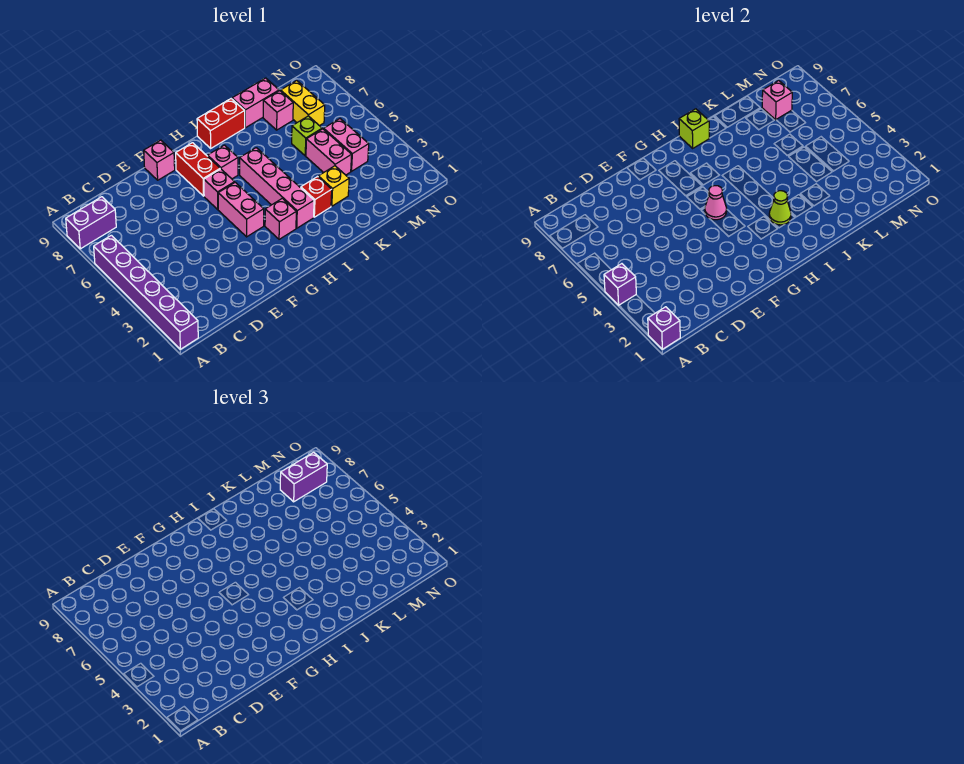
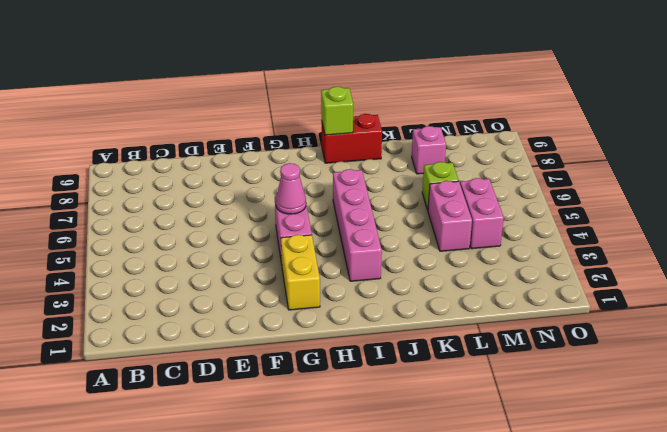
yellow brick G2:G3 level 1 -> yellow brick M7:M8 level 1
none -> purple brick A1:A6 level 1
none -> purple brick A8:B8 level 1
none -> pink brick F9 level 1

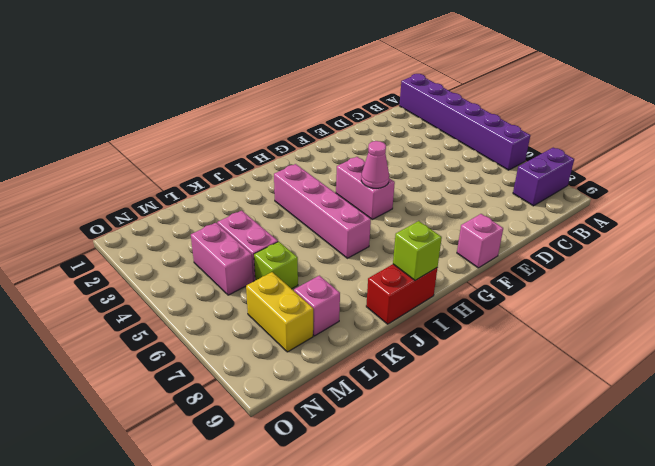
none -> pink brick G6 level 1
none -> red brick G7:G8 level 1
none -> pink brick H3 level 1

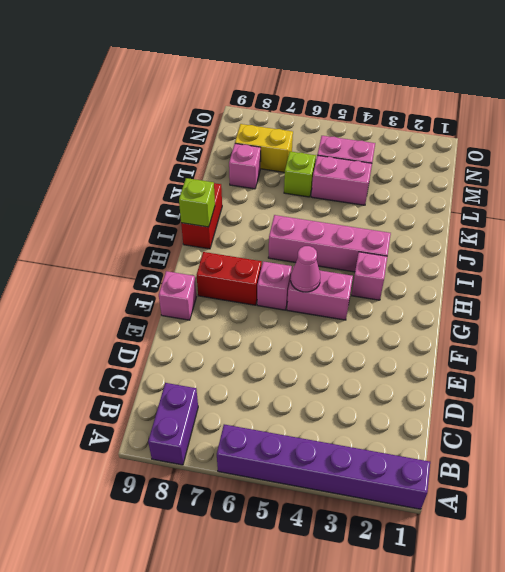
none -> pink brick H7 level 1
none -> red brick J3 level 1
none -> yellow brick K3 level 1

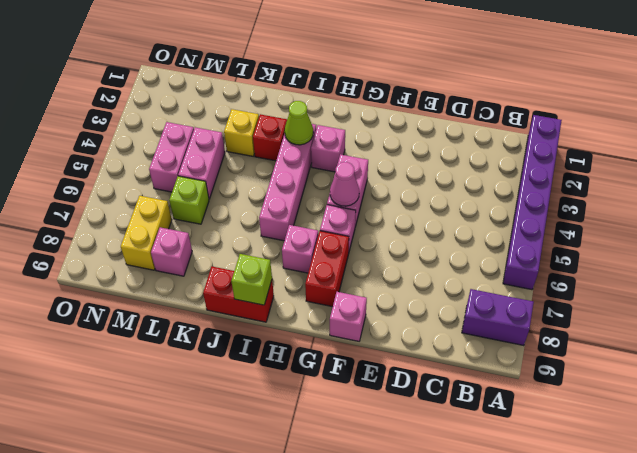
none -> pink brick K9:L9 level 1
none -> purple brick A1 level 2
none -> purple brick A4 level 2

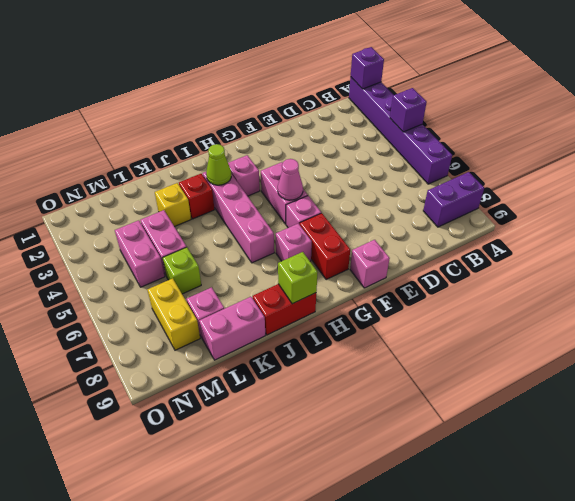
none -> pink brick M8 level 2
none -> purple brick M8:N8 level 3

